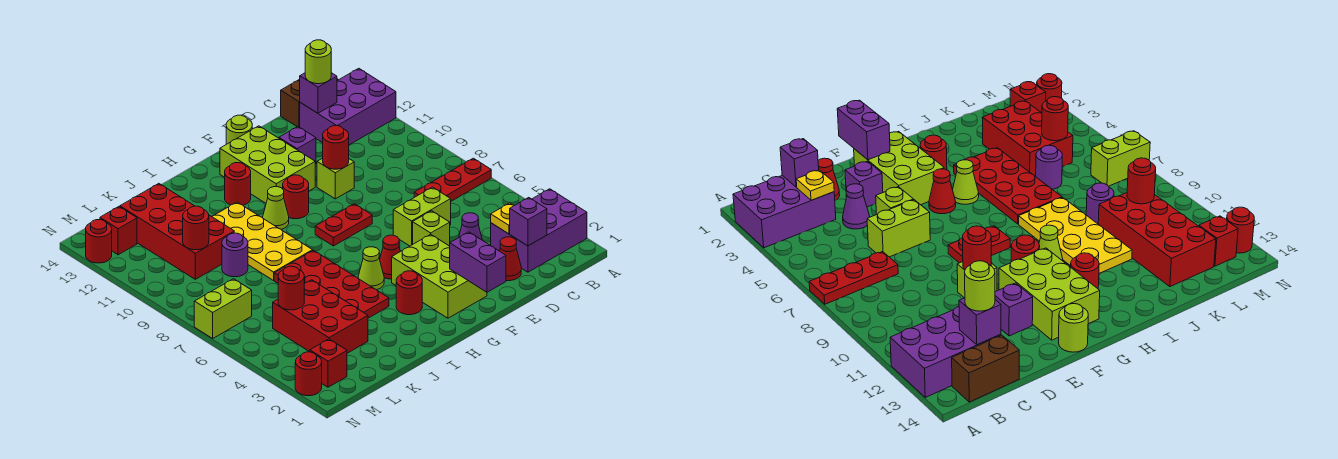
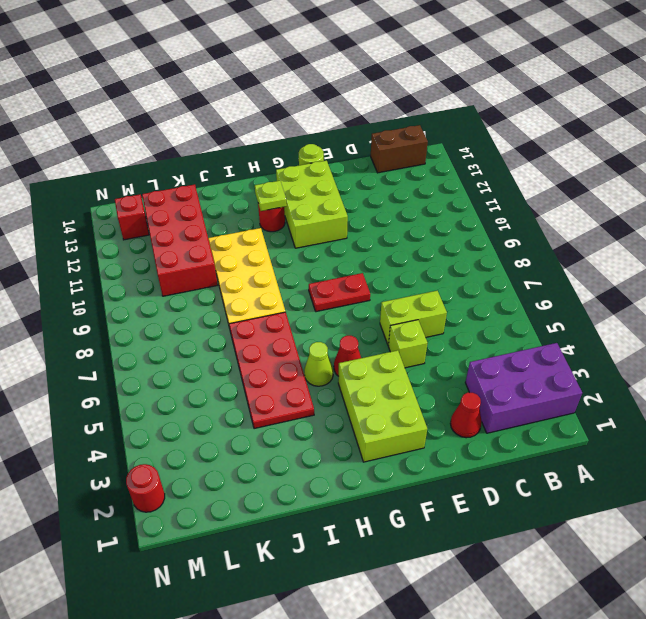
lime plate H12 level 2 -> none
none -> red plate A7:C7 level 1
none -> purple brick A12:C13 level 1
none -> purple cone D4 level 1
none -> purple brick E3 level 1

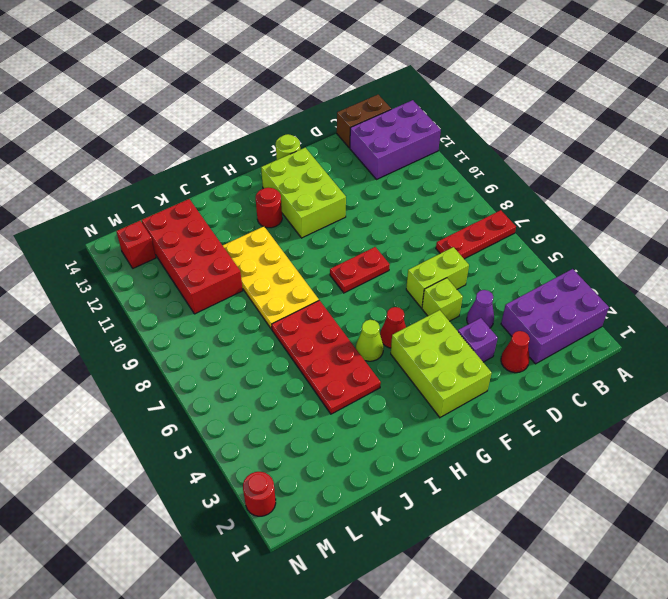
none -> lime brick E10 level 1
none -> purple brick E12 level 1
none -> red round brick G10 level 1
none -> red round brick H3 level 1

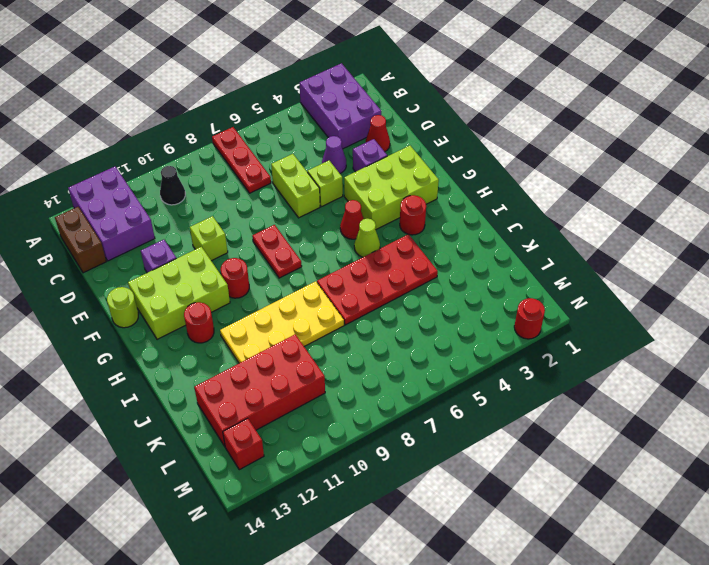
black cone B10 level 1 -> none
none -> lime cone H10 level 1
none -> red brick K3:L5 level 1
none -> purple round brick K6 level 1
none -> purple round brick K9 level 1

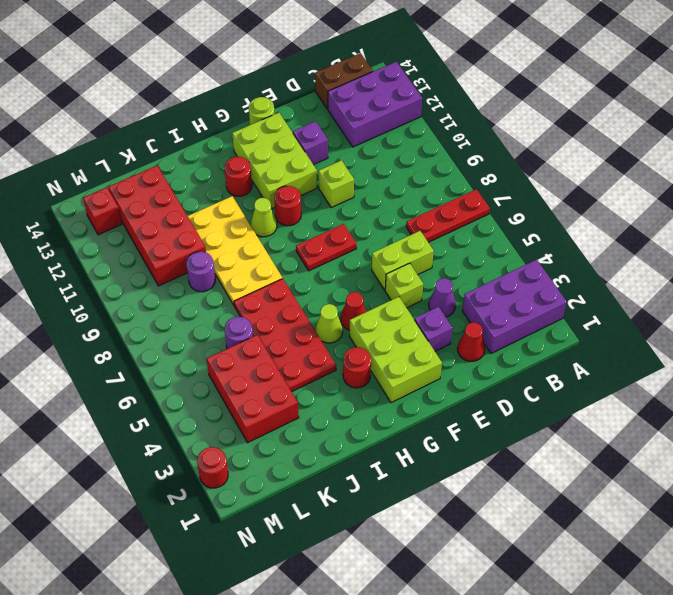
none -> red brick M2 level 1
none -> lime brick M7:N7 level 1
none -> red round brick N13 level 1
none -> purple brick C2 level 2

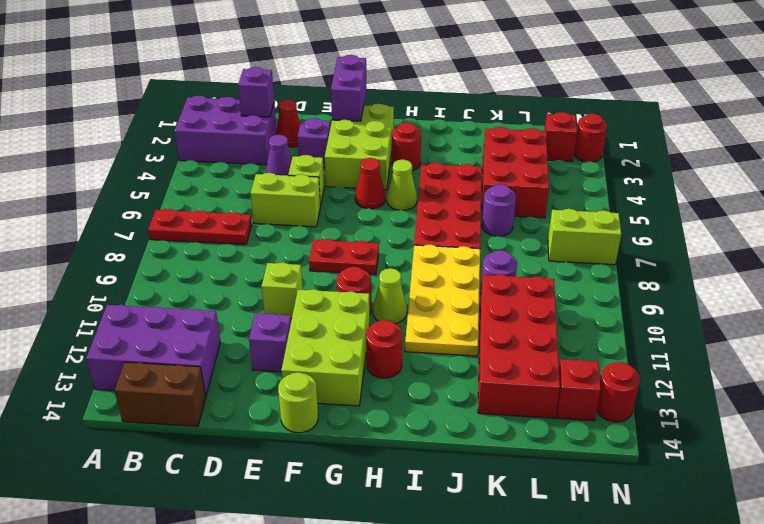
none -> yellow plate C3 level 2
none -> purple brick C13 level 2
none -> red round brick E10 level 2
none -> red round brick L5 level 2

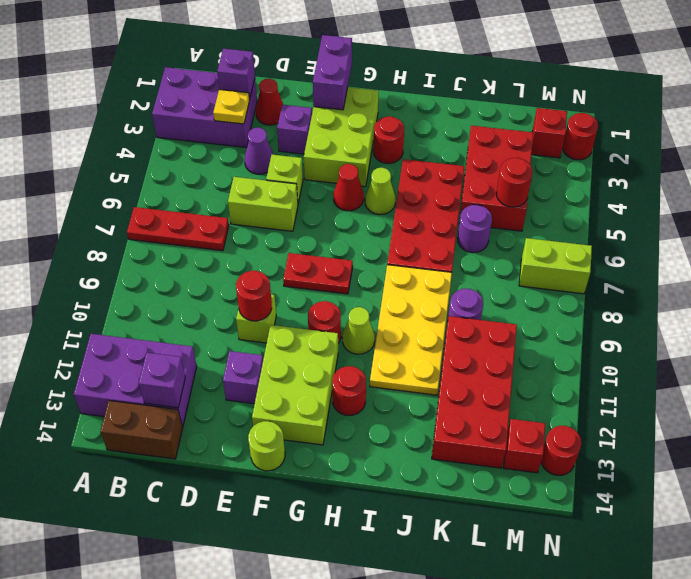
none -> red round brick L10 level 2
none -> lime round brick C13 level 3

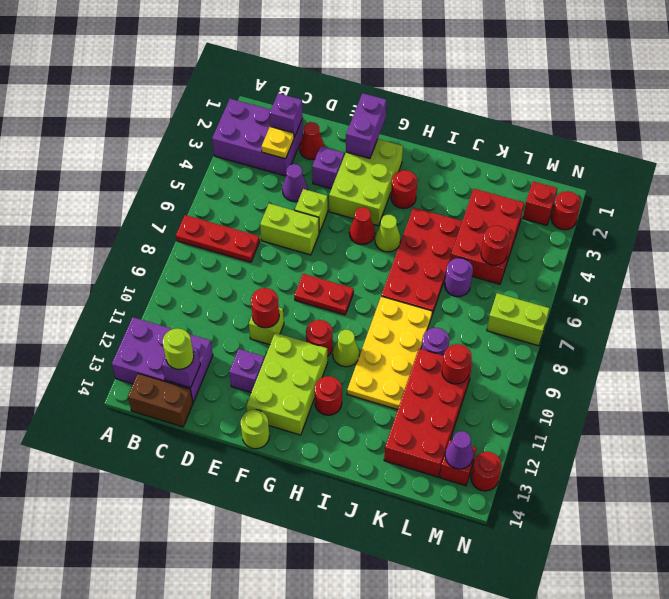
purple cone M13 level 2 -> none

